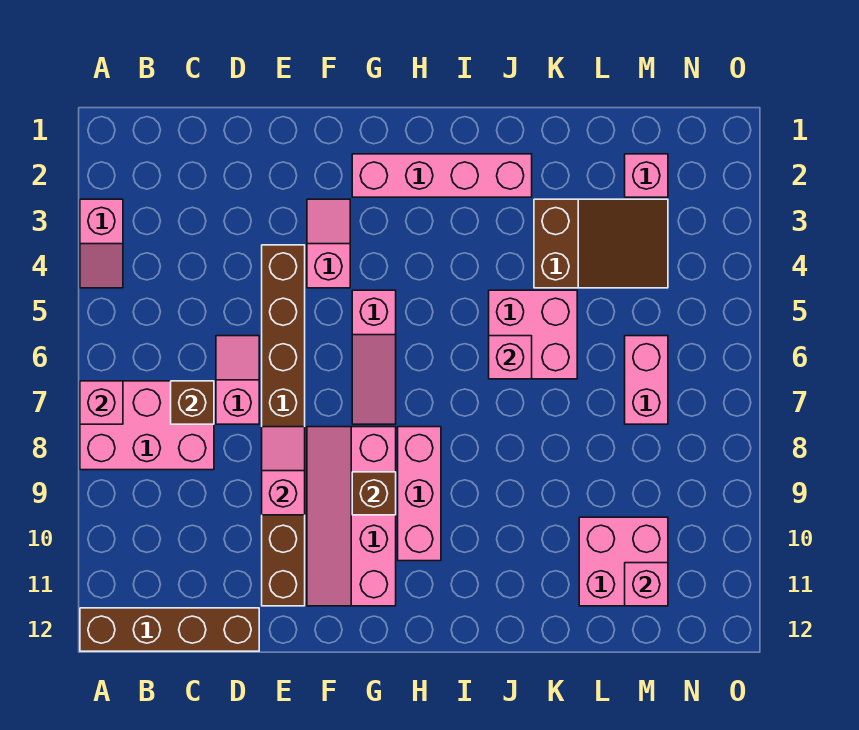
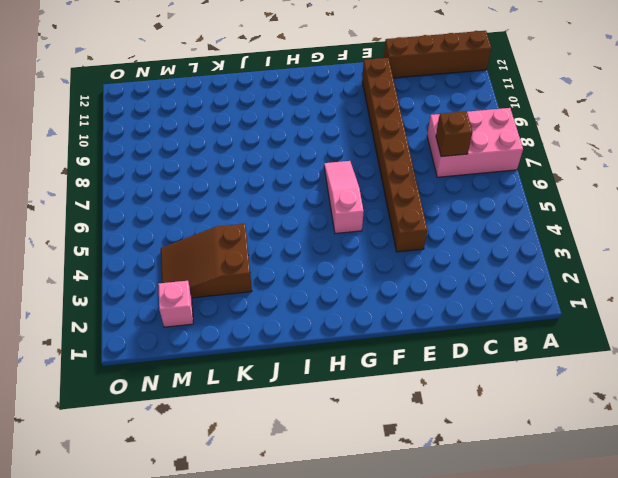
none -> pink slope A3:A4 level 1 top 3
none -> pink slope D6:D7 level 1 top 7
none -> pink slope F3:F4 level 1 top 4

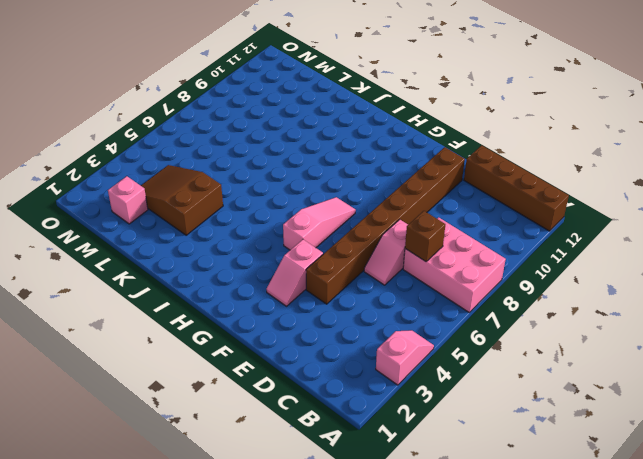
none -> pink slope F8:G11 level 1 top G
none -> pink brick G2:J2 level 1
none -> pink brick H8:H10 level 1

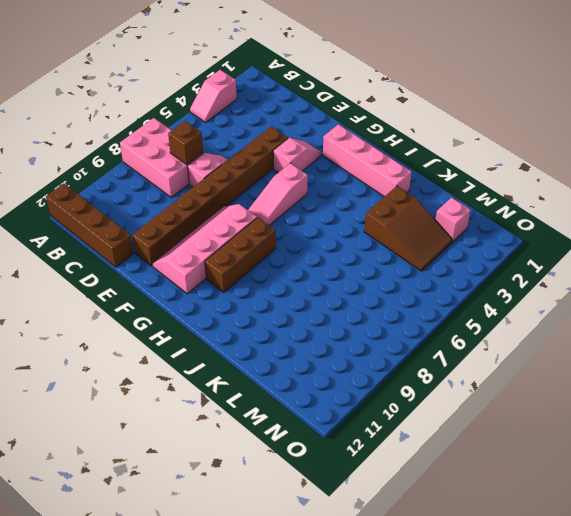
brown brick H8:H10 level 1 -> pink brick H8:H10 level 1
none -> pink brick J5:K6 level 1
none -> pink brick L10:M11 level 1
none -> pink brick M6:M7 level 1

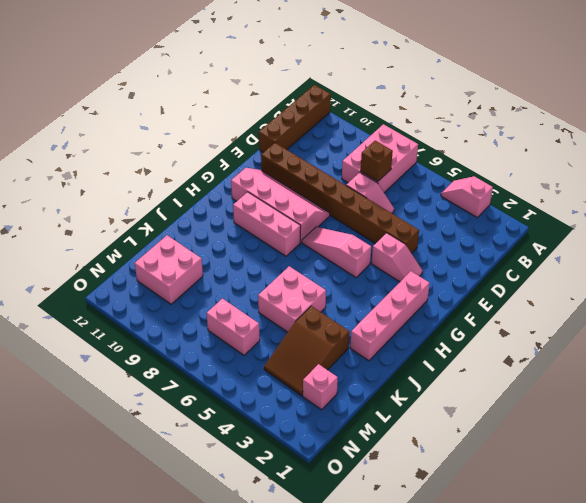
none -> pink brick A7 level 2
none -> pink slope E8:E9 level 2 top 9
none -> brown brick G9 level 2

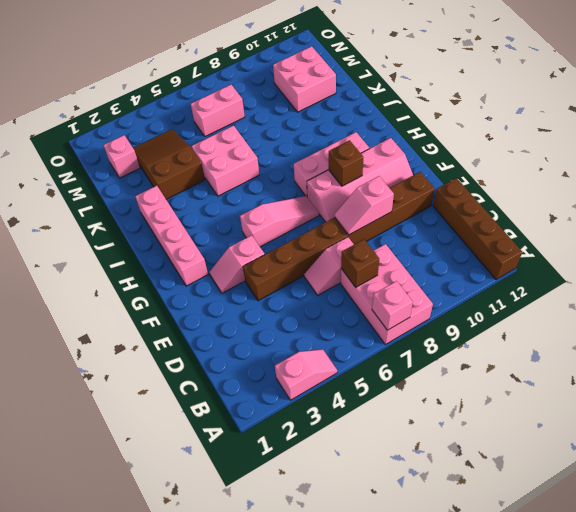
none -> pink brick J6 level 2
none -> pink brick M11 level 2

